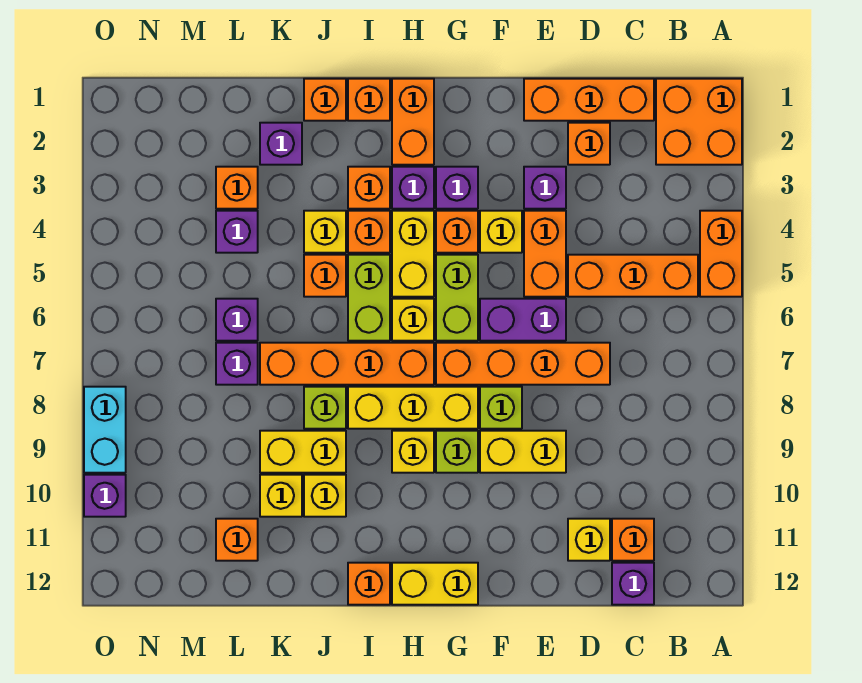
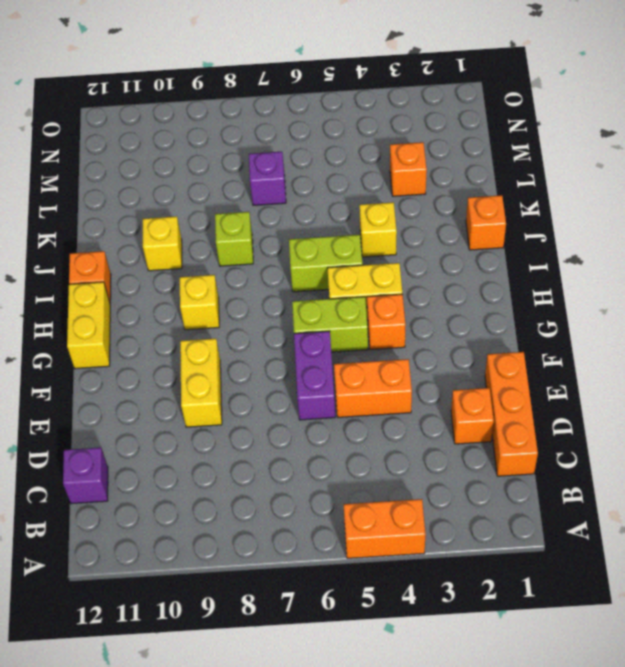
none -> orange brick A1:B2 level 1
none -> orange brick B5:D5 level 1
none -> orange brick C11 level 1
none -> orange brick D7:G7 level 1

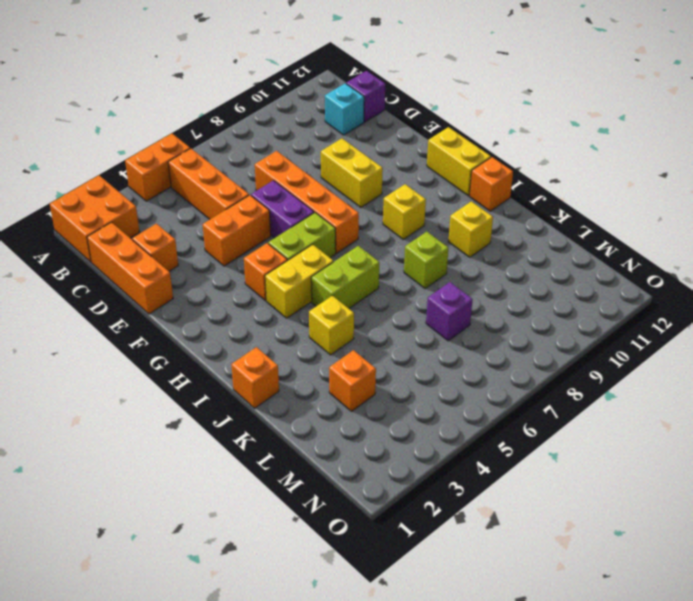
cyan brick C11 level 1 -> orange brick C11 level 1
none -> yellow brick D11 level 1
none -> purple brick E3 level 1
none -> yellow brick F4 level 1
none -> lime brick F8 level 1

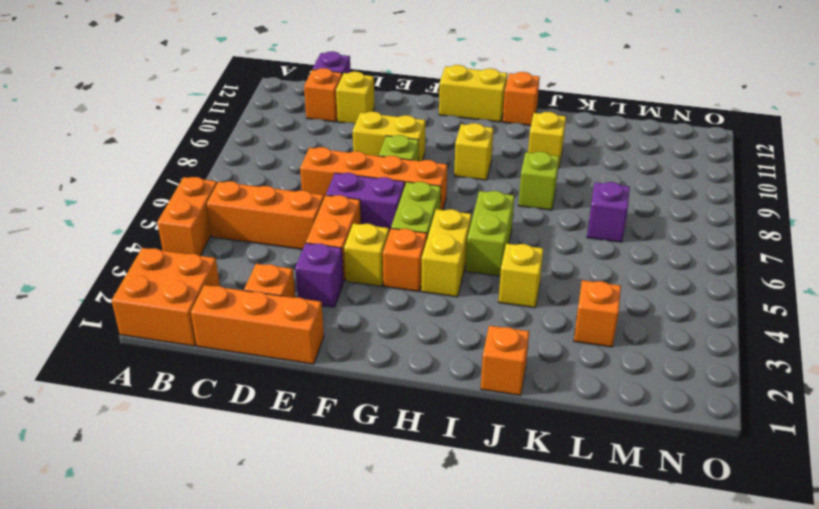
none -> purple brick G3 level 1
none -> yellow brick G8:I8 level 1
none -> lime brick G9 level 1
none -> orange brick H1:H2 level 1

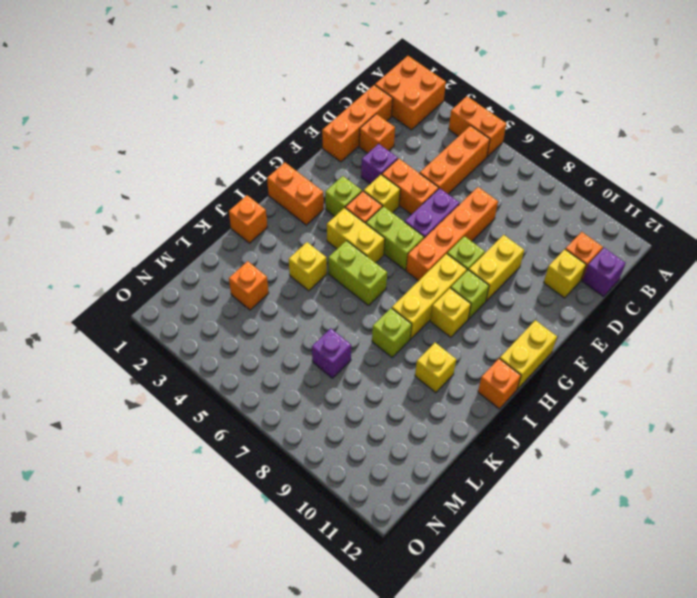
lime brick G3 level 1 -> purple brick G3 level 1
none -> purple brick H3 level 1
none -> yellow brick H6 level 1
none -> orange brick H7:K7 level 1
none -> orange brick I1 level 1

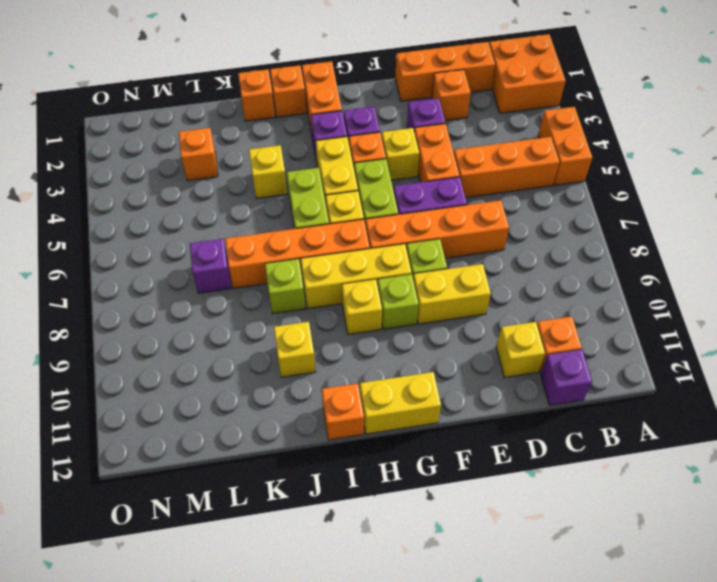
none -> orange brick I3 level 1
none -> orange brick I4 level 1
none -> orange brick J5 level 1
none -> yellow brick J9:K9 level 1

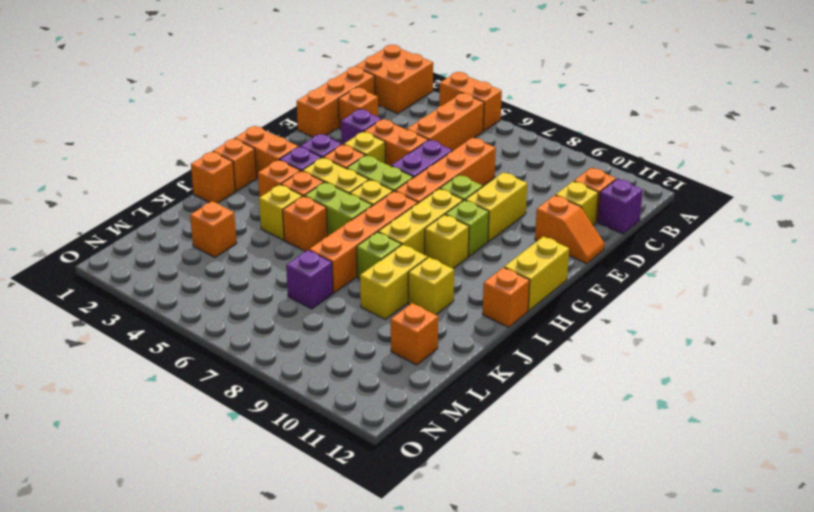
orange slope E11:E12 level 1 top 11 -> none
none -> purple brick K2 level 1
none -> yellow brick K10 level 1
none -> purple brick L4 level 1
none -> purple brick L6 level 1

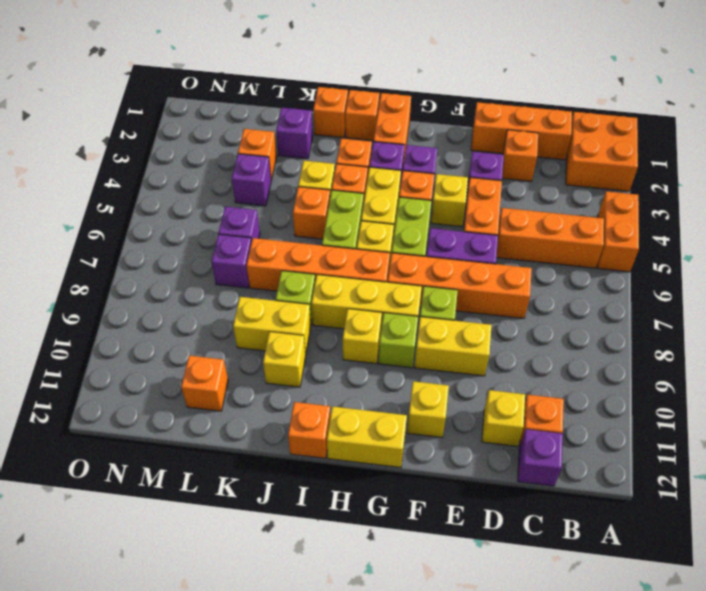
yellow brick F11 level 1 -> yellow brick K10 level 1
none -> cyan brick O8:O9 level 1
none -> purple brick O10 level 1

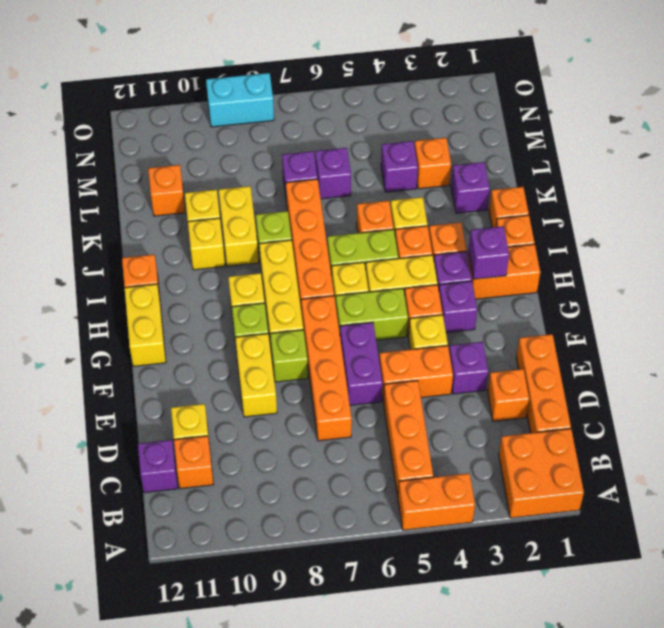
purple brick H2 level 2 -> purple brick O10 level 1

